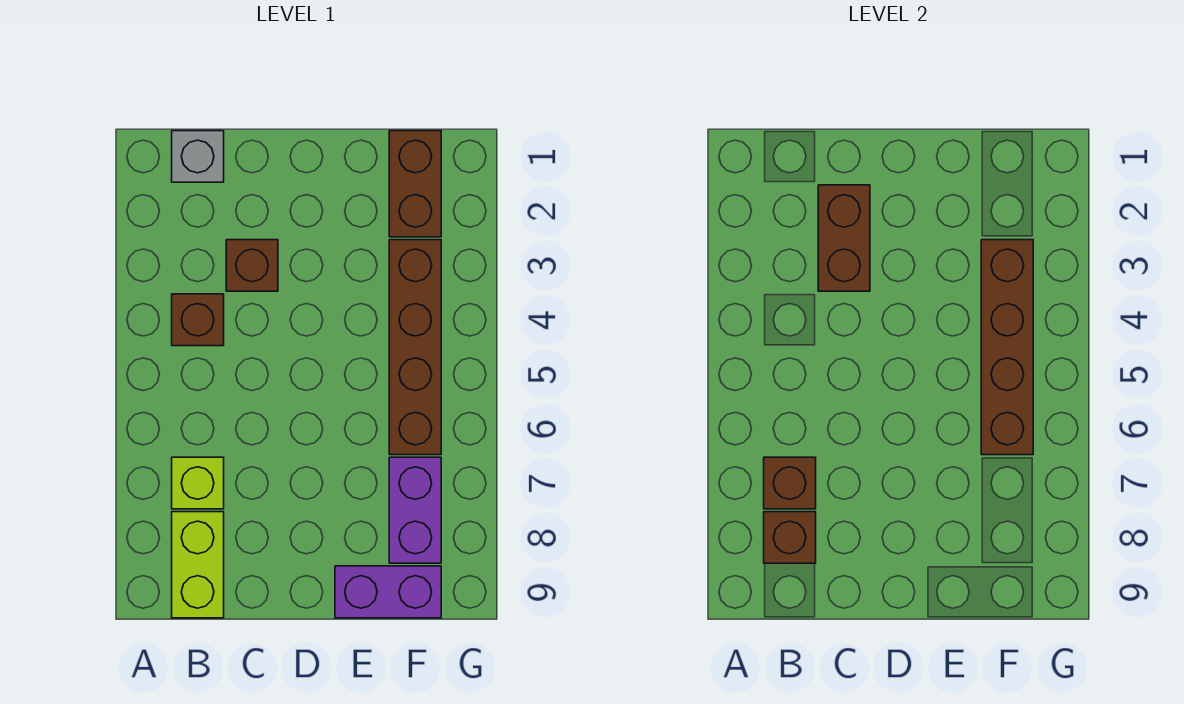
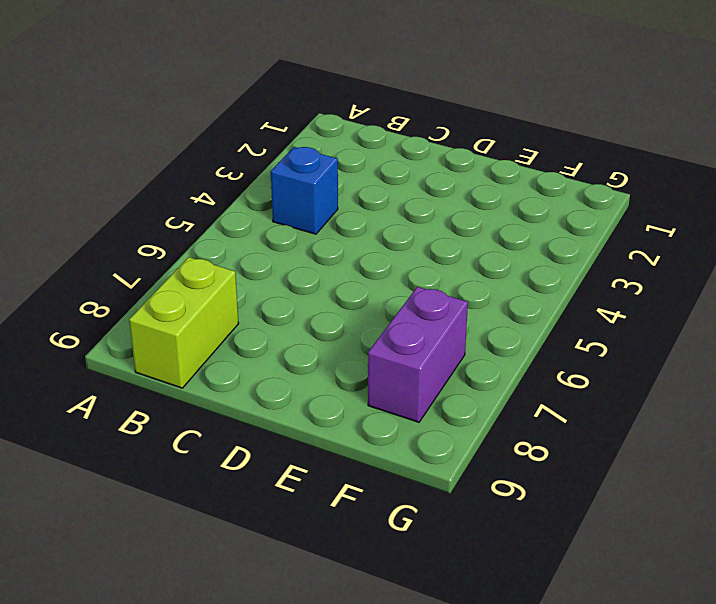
blue brick B4 level 1 -> brown brick B4 level 1
none -> grey brick B1 level 1
none -> lime brick B7 level 1
none -> brown brick C3 level 1

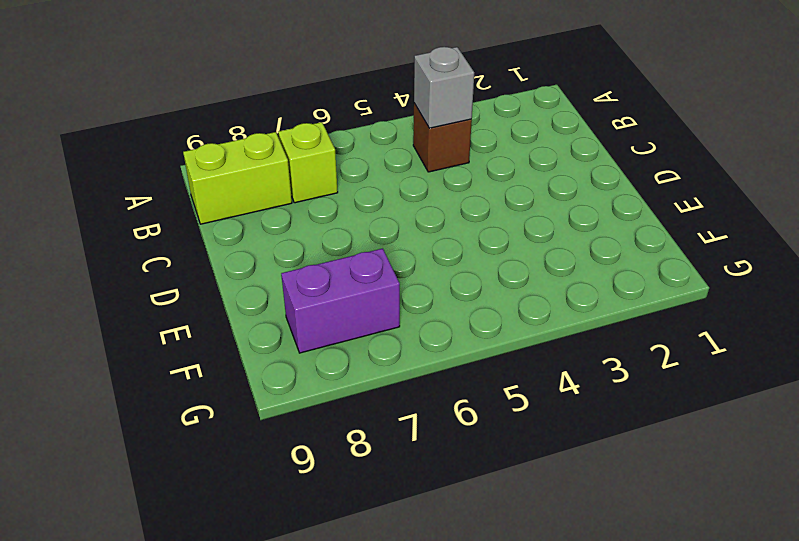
grey brick B4 level 2 -> grey brick B1 level 1
none -> brown brick C3 level 1
none -> purple brick E9:F9 level 1
none -> brown brick F1:F2 level 1

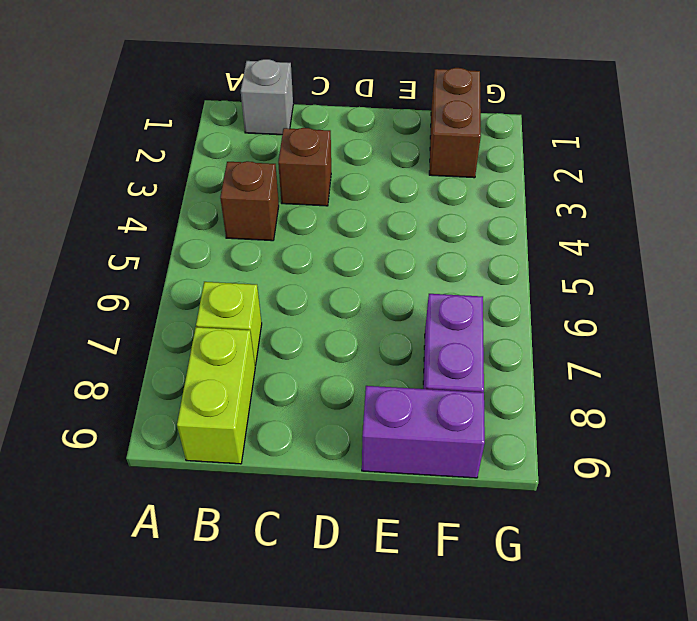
none -> brown brick F3:F6 level 1
none -> brown brick B7 level 2
none -> brown brick B8 level 2

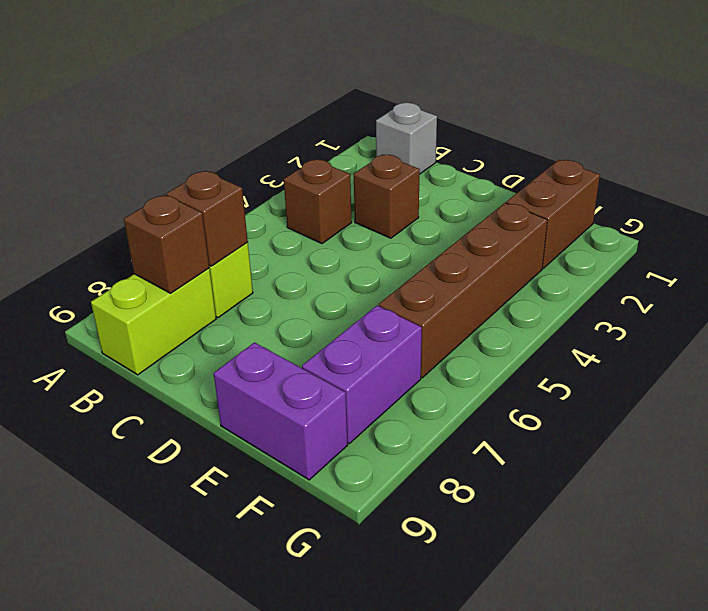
none -> brown brick C2:C3 level 2
none -> brown brick F3:F6 level 2

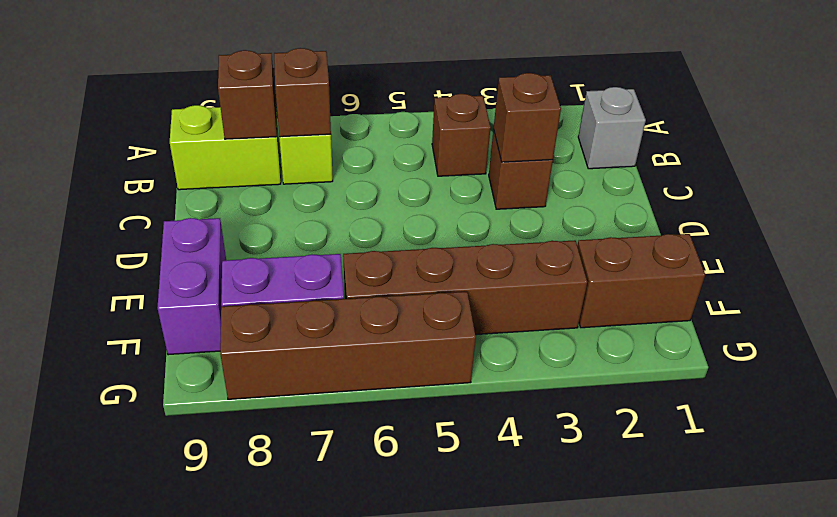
brown brick C3 level 2 -> brown brick C2:C3 level 2
brown brick G5:G8 level 1 -> brown brick F3:F6 level 2

